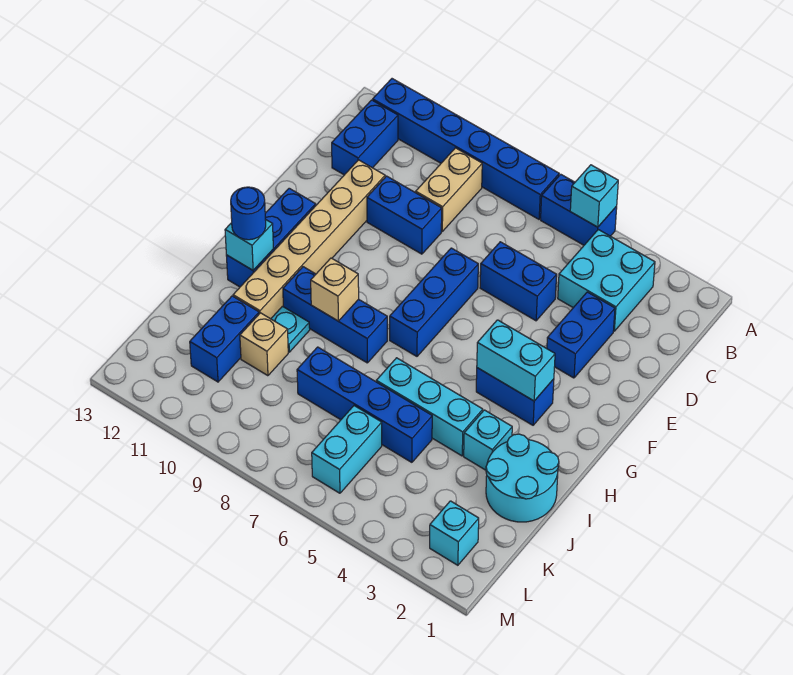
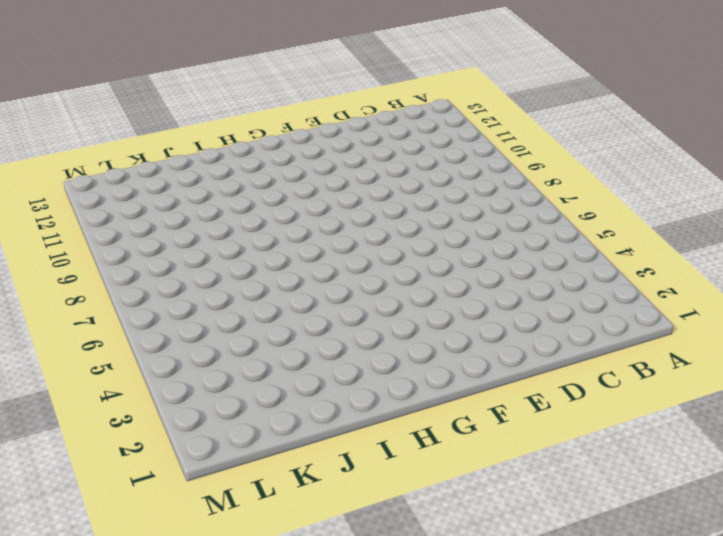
none -> blue brick A5:A6 level 1
none -> blue brick A7:A12 level 1
none -> cyan brick B3:C4 level 1

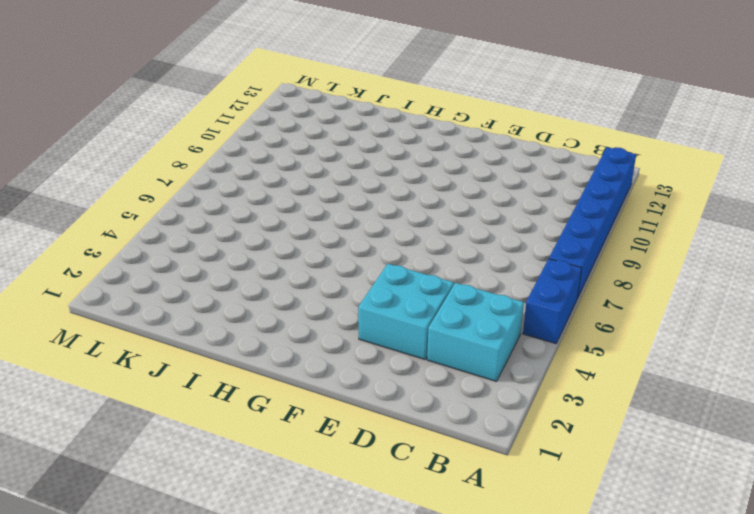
cyan brick D3:E4 level 1 -> blue brick D3:E3 level 1
none -> tan brick B9:C9 level 1
none -> blue brick B12:C12 level 1
none -> blue brick D5:D6 level 1

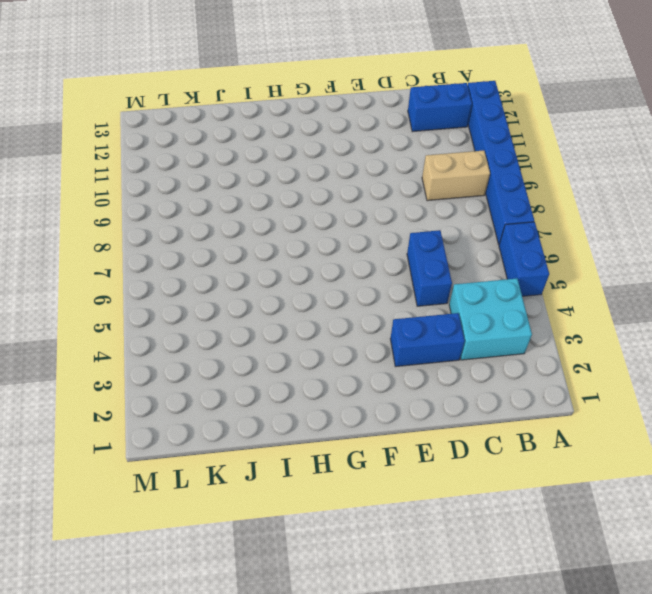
none -> blue brick D9:D10 level 1
none -> tan brick D11:I11 level 1
none -> blue brick E7:G7 level 1

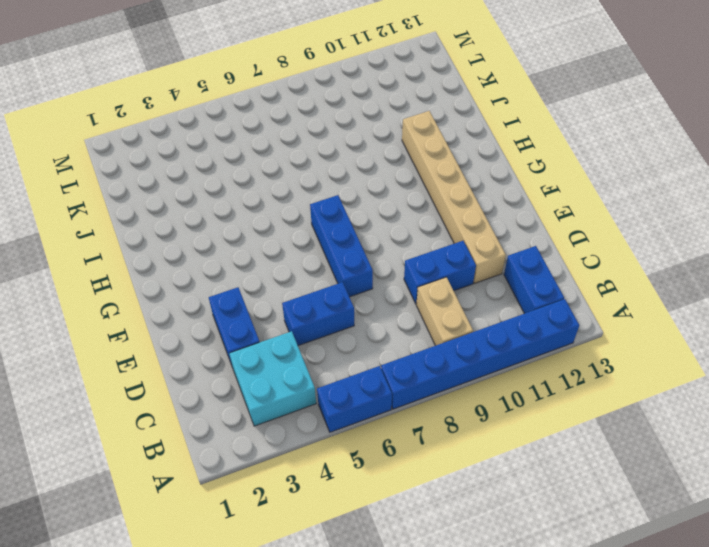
none -> blue brick F12:H12 level 1
none -> blue brick G3:G4 level 1
none -> blue brick H8:H10 level 1

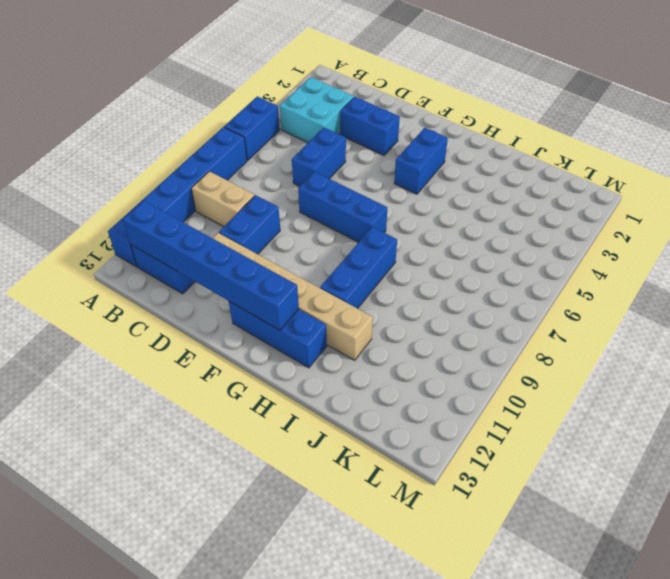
blue brick B12:G12 level 2 -> none
none -> cyan round brick I1:J2 level 1
none -> cyan brick I3 level 1
none -> cyan brick I4:I6 level 1

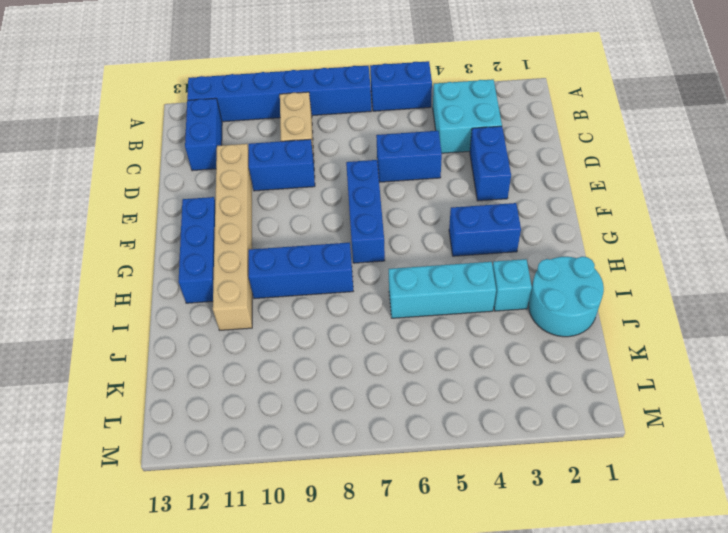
none -> cyan plate I10 level 1
none -> blue brick J5:J8 level 1
none -> tan brick J10 level 1

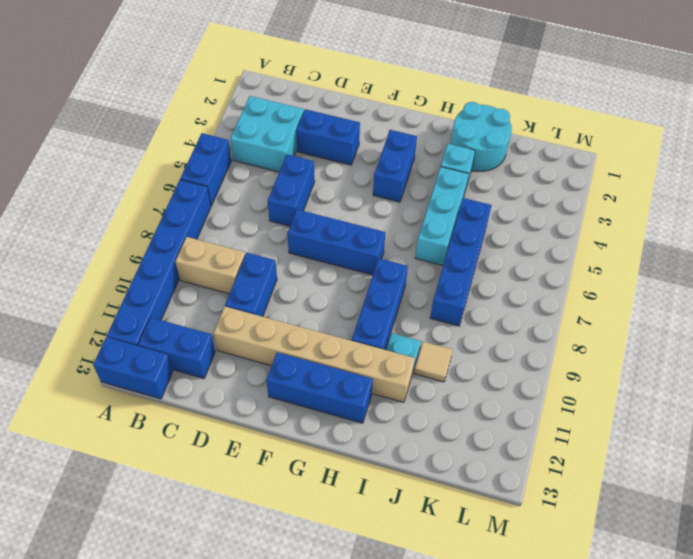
blue brick A13:B13 level 1 -> blue brick J11:K11 level 1
tan tile J10 level 1 -> tan brick J10 level 1
none -> cyan brick K6:L6 level 1
none -> cyan brick L2 level 1
none -> cyan brick A5 level 2

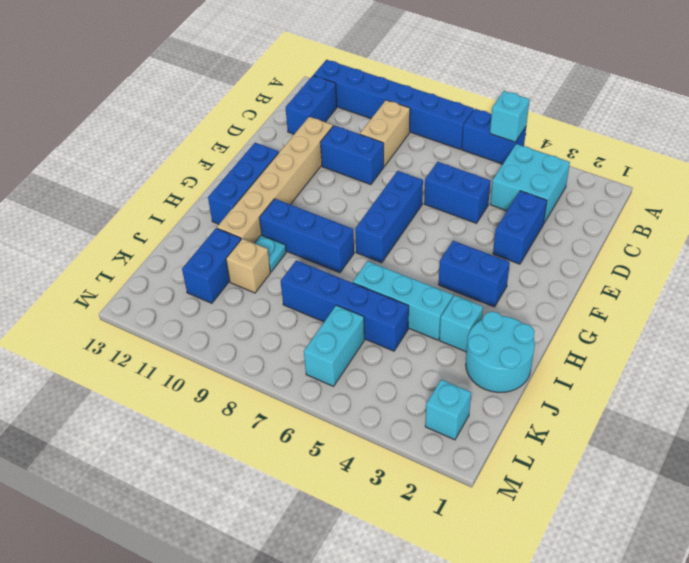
none -> cyan brick G3:G4 level 2
none -> tan brick H9 level 2
none -> cyan brick H12 level 2

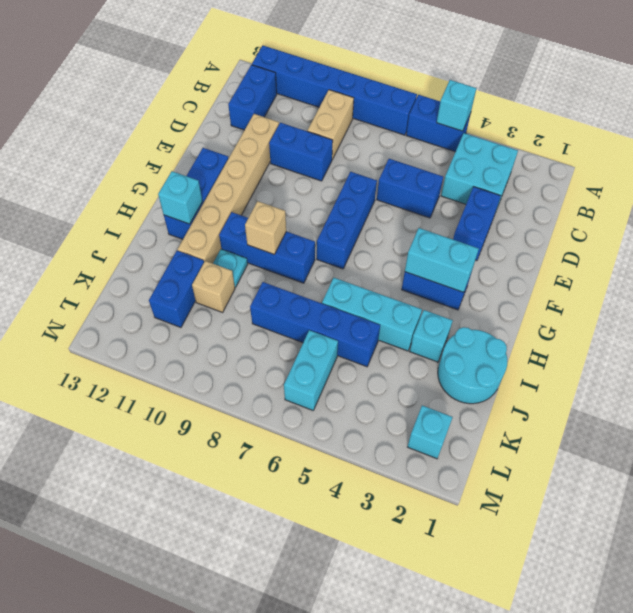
none -> blue round brick H12 level 3

